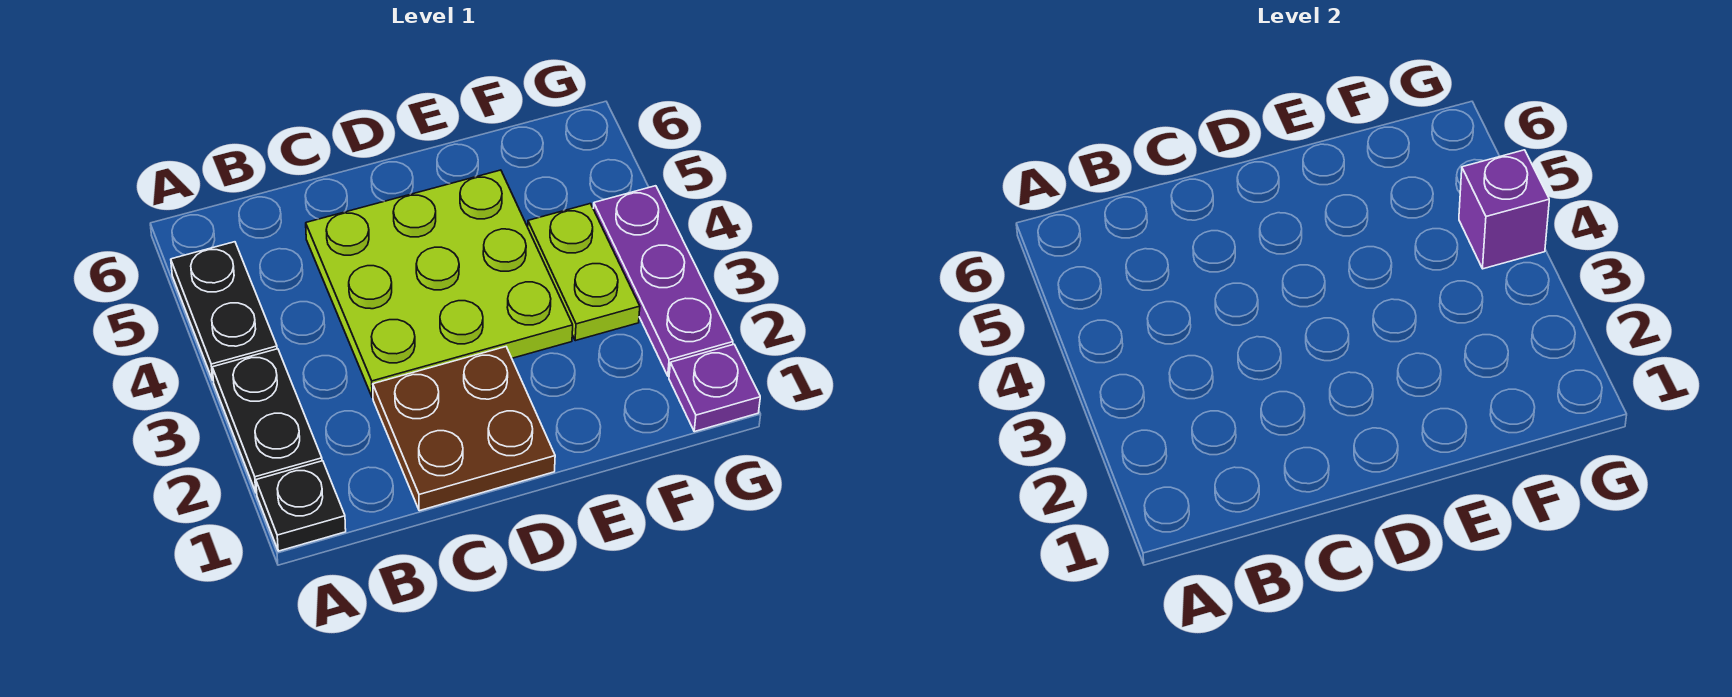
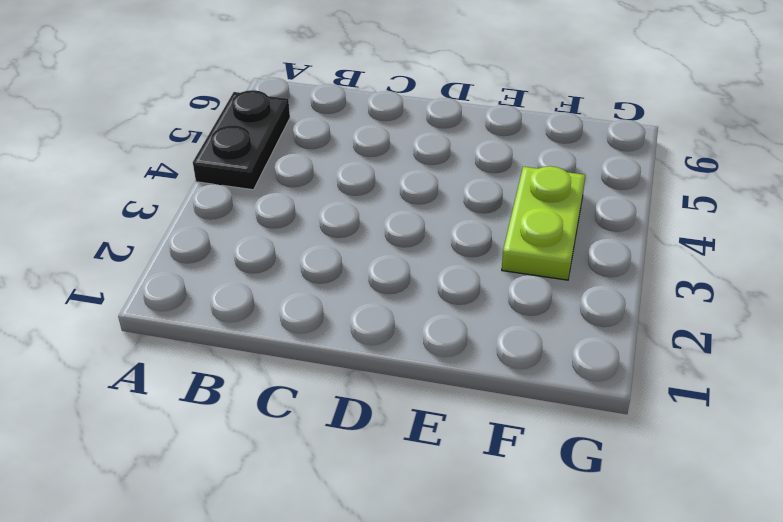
none -> black plate A1 level 1
none -> black plate A2:A3 level 1

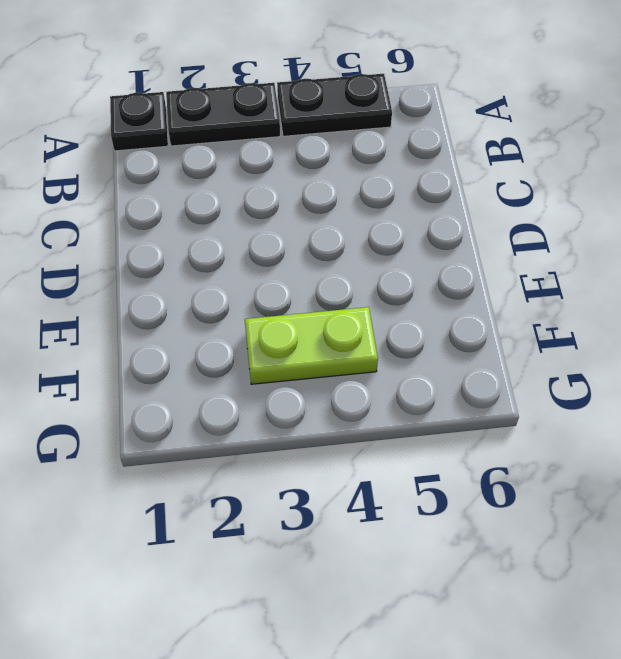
none -> brown plate C1:D2 level 1
none -> lime plate C3:E5 level 1

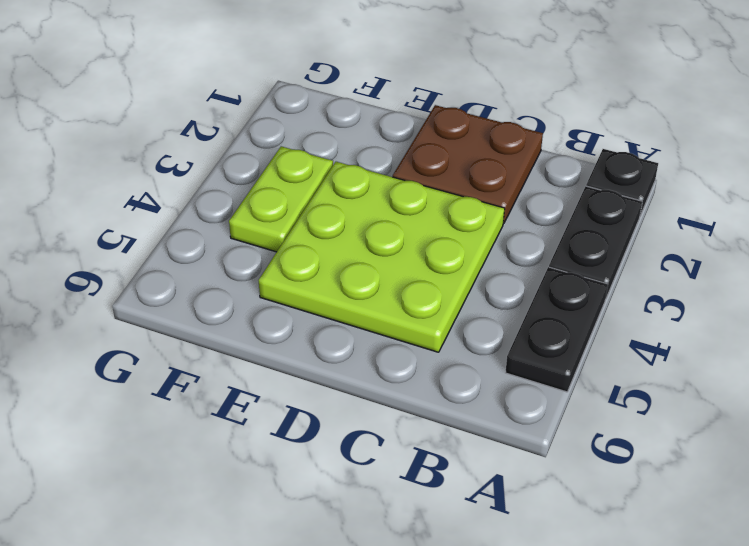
none -> purple plate G1 level 1
none -> purple plate G2:G4 level 1

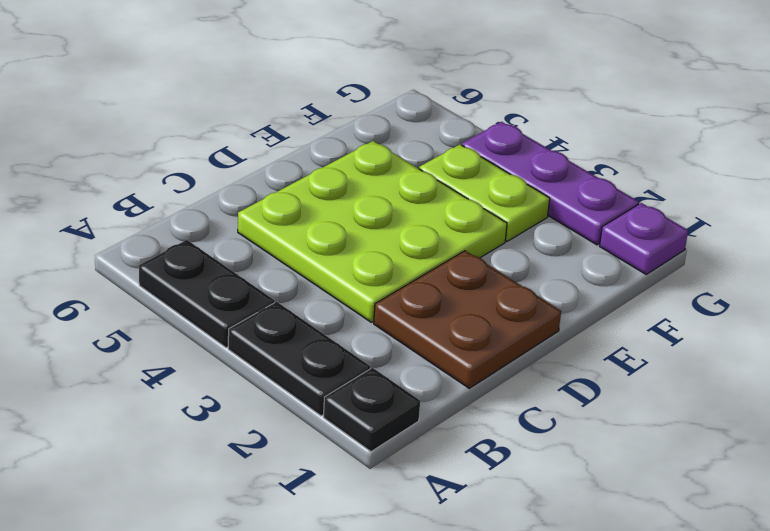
none -> purple brick G4 level 2

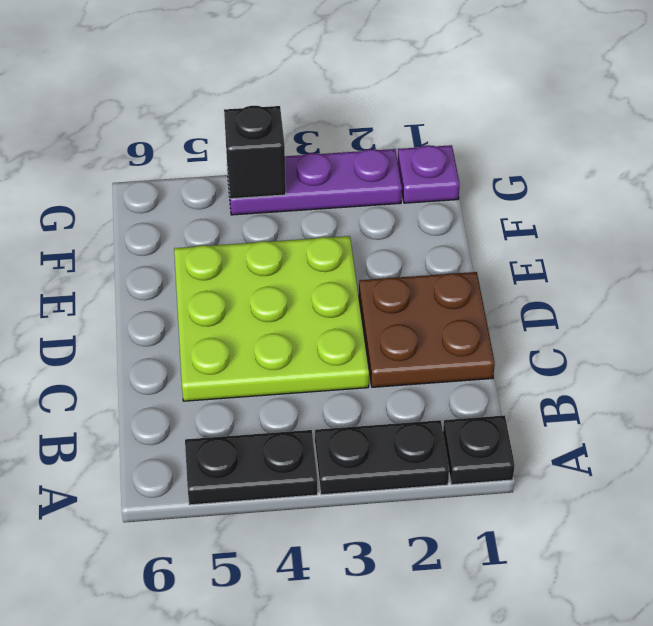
black brick G4 level 2 -> purple brick G4 level 2
none -> lime plate F3:F4 level 1

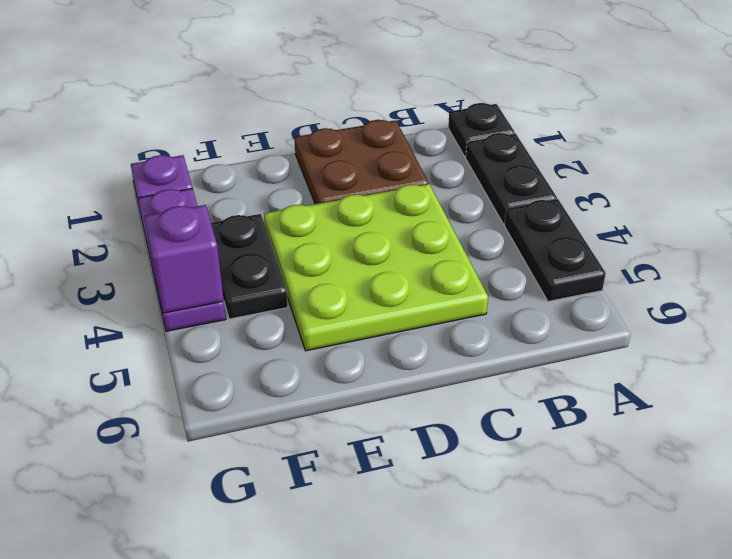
black plate F3:F4 level 1 -> lime plate F3:F4 level 1

